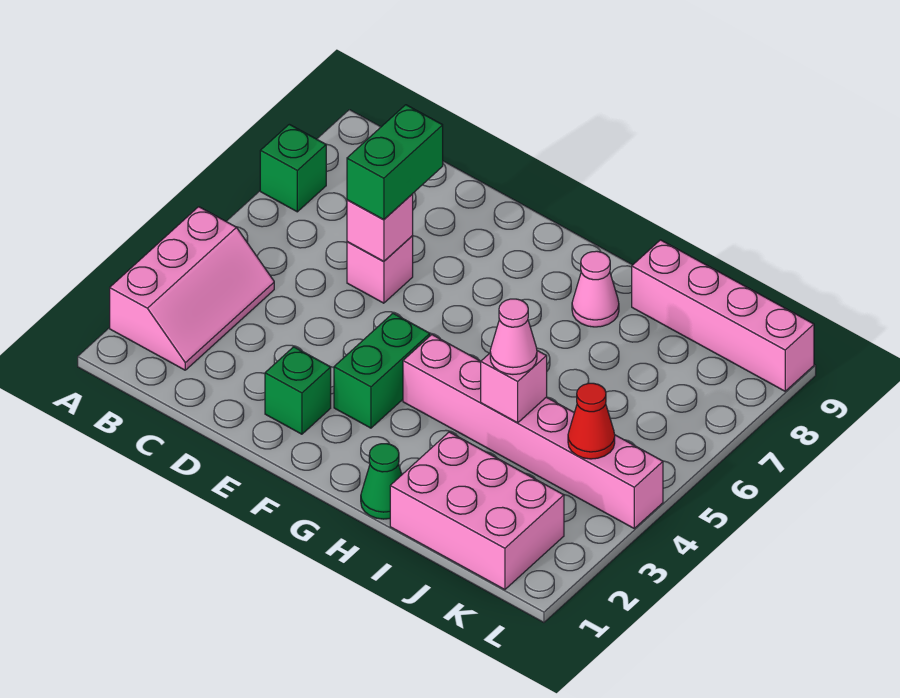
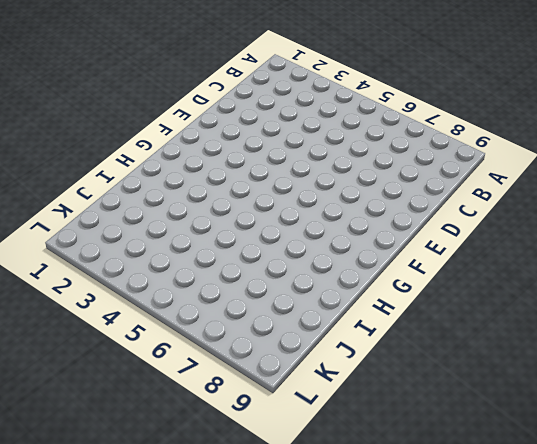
none -> pink slope A2:B4 level 1 top A
none -> green brick A7 level 1
none -> pink brick D6 level 1

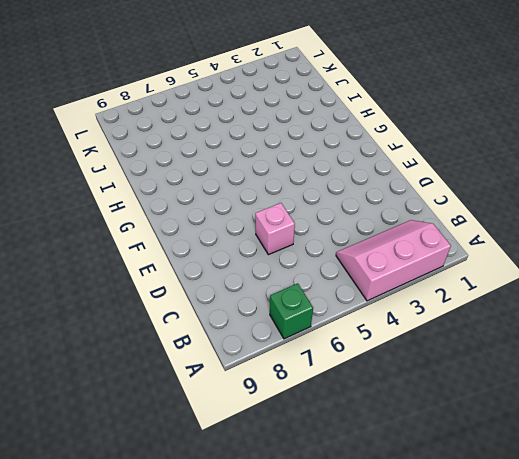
none -> green brick E2 level 1
none -> green brick F3:F4 level 1
none -> pink brick G4:L4 level 1

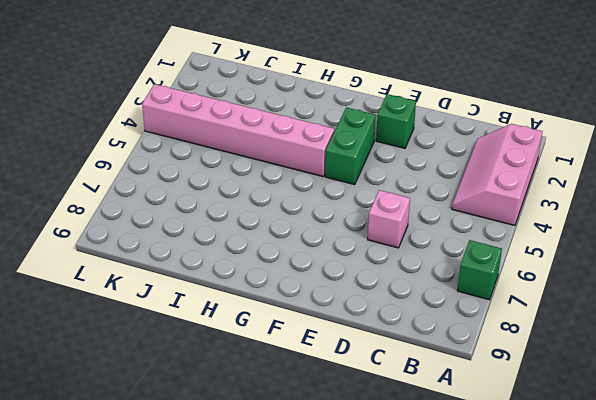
none -> green cone H1 level 1
none -> pink cone H8 level 1
none -> pink brick I1:K2 level 1

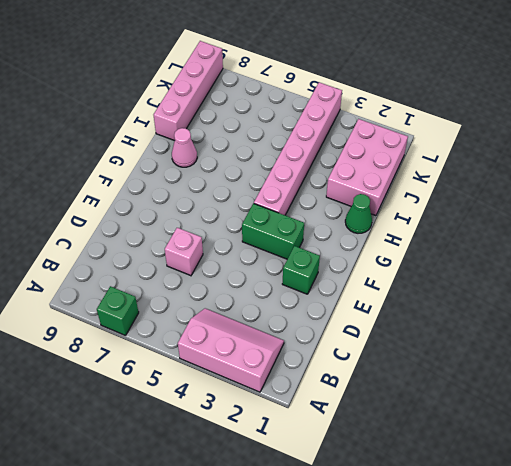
none -> pink brick D6 level 2
none -> pink brick I4 level 2
none -> red cone K4 level 2

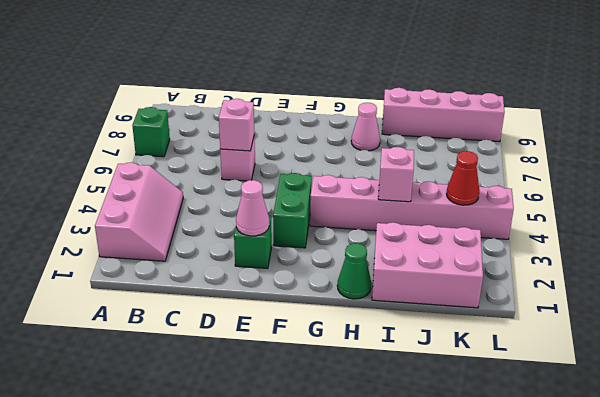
pink cone E2 level 2 -> pink cone I4 level 3
none -> green brick D6:D7 level 3

